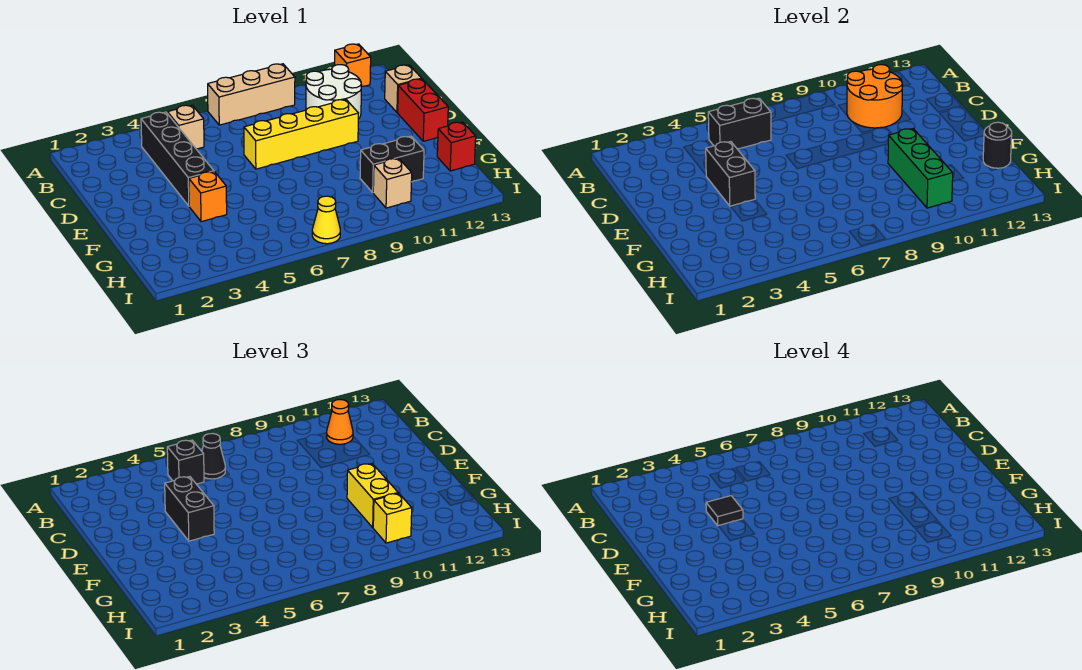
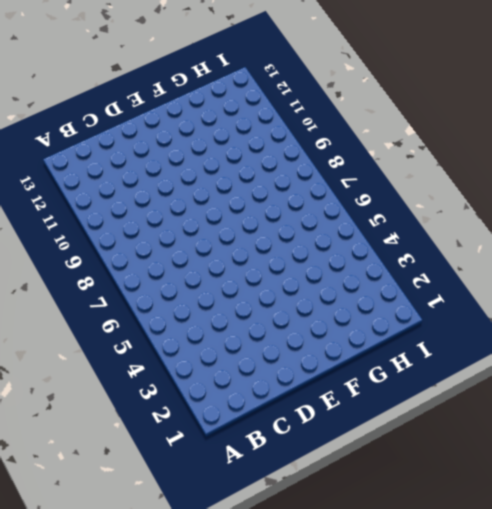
none -> tan brick A7:A9 level 1
none -> orange brick A12 level 1
none -> black brick B4:E4 level 1

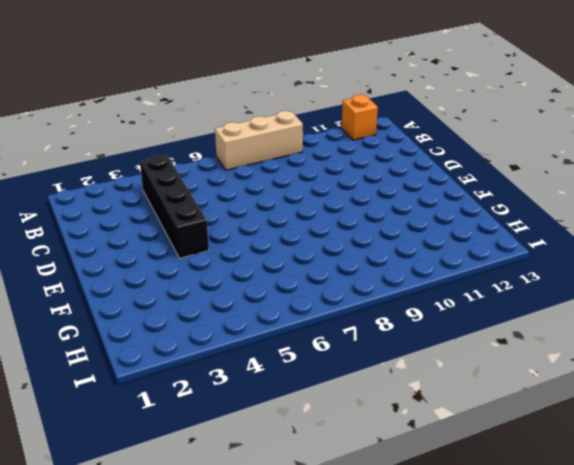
none -> tan brick B5 level 1
none -> white round brick B10:C11 level 1
none -> tan brick C13 level 1

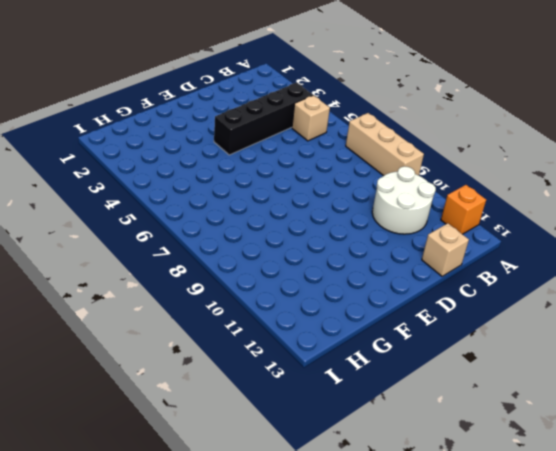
none -> yellow brick D7:D10 level 1
none -> red brick D13:E13 level 1
none -> orange brick F4 level 1

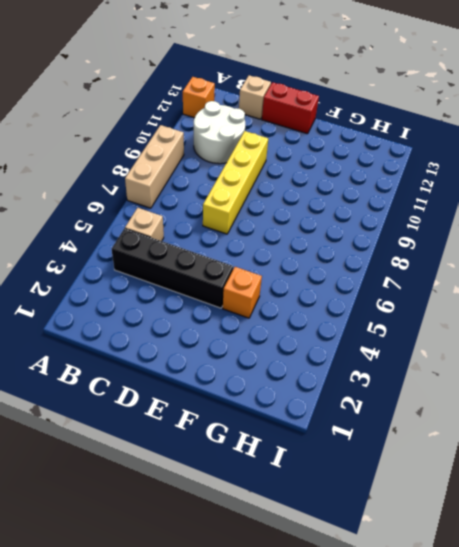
none -> black brick G10:G11 level 1
none -> red brick G13 level 1
none -> tan brick H10 level 1

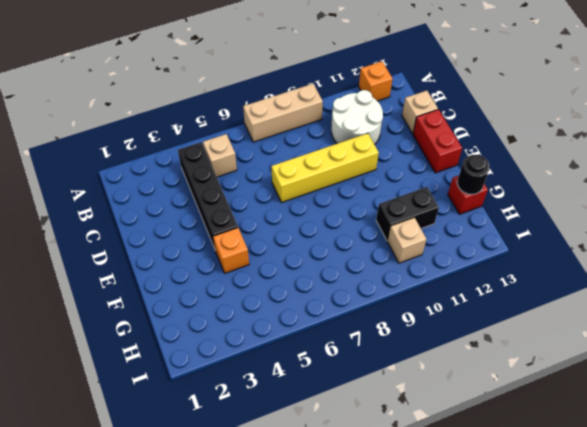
none -> yellow cone I7 level 1
none -> black brick B5:B6 level 2
none -> orange round brick B10:C11 level 2

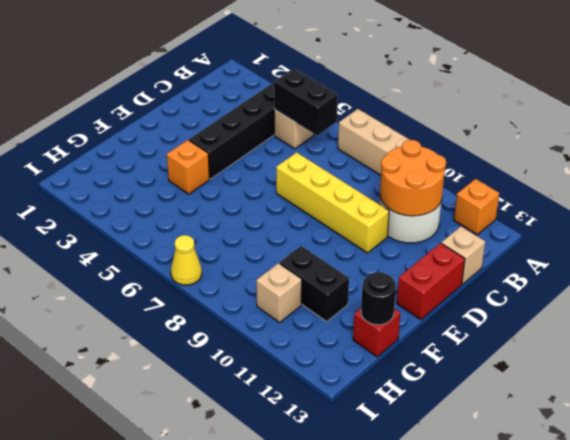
none -> black brick D4:E4 level 2
none -> green brick F10:H10 level 2
none -> black brick B5 level 3

